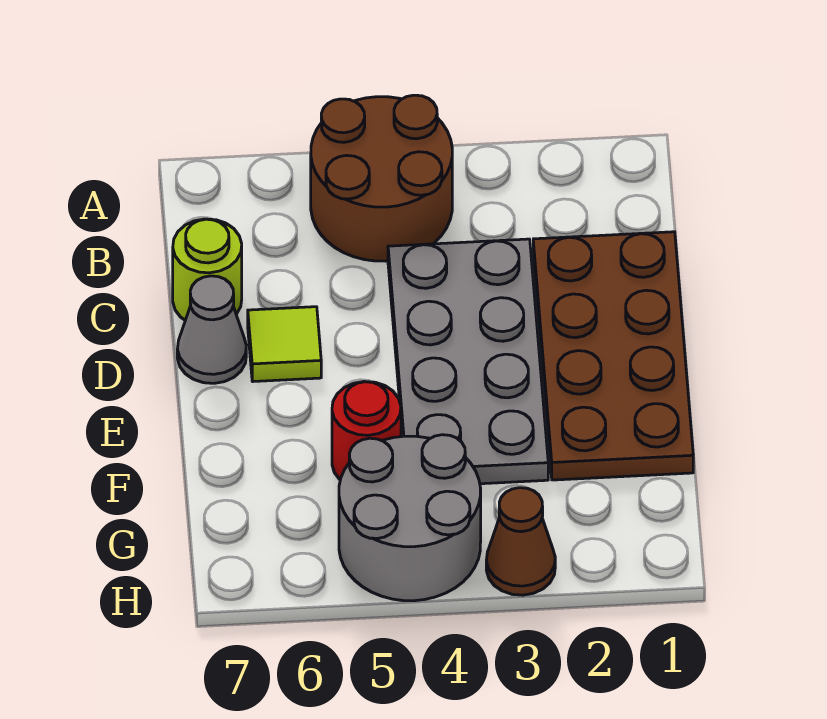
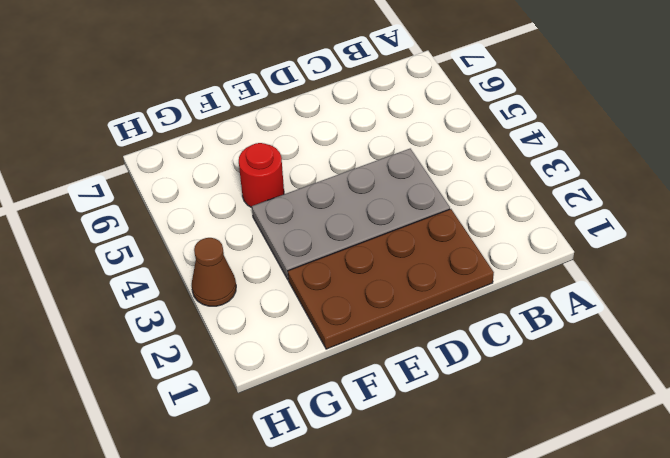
none -> brown round brick A4:B5 level 1
none -> lime round brick C7 level 1

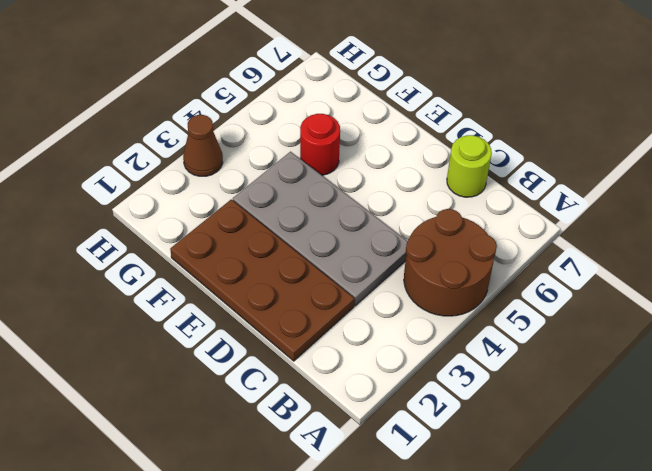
none -> lime tile D6 level 1
none -> grey cone D7 level 1

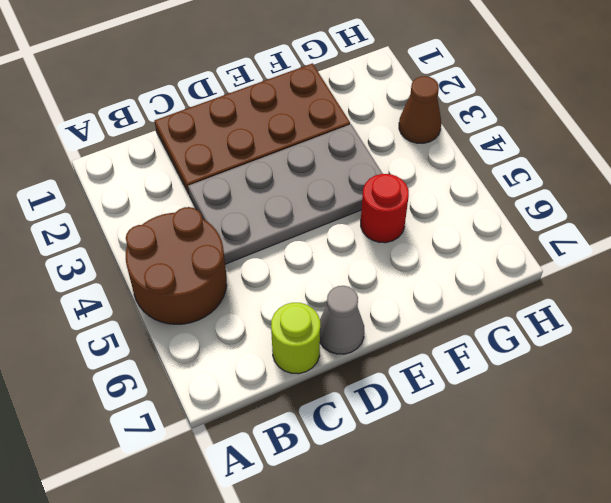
none -> lime tile D6 level 1
none -> grey round brick G4:H5 level 1

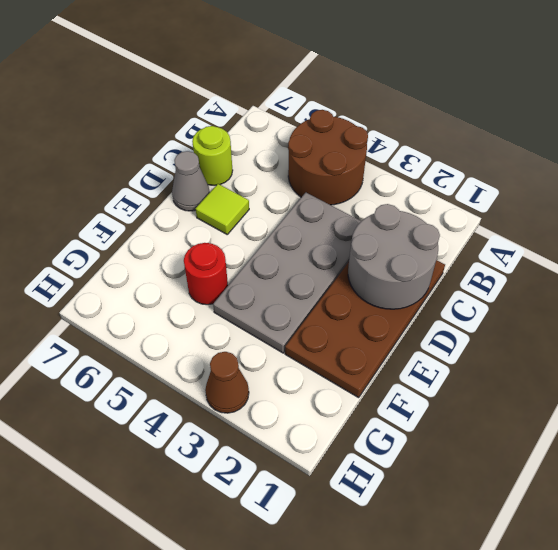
grey round brick C1:D2 level 2 -> grey round brick G4:H5 level 1

